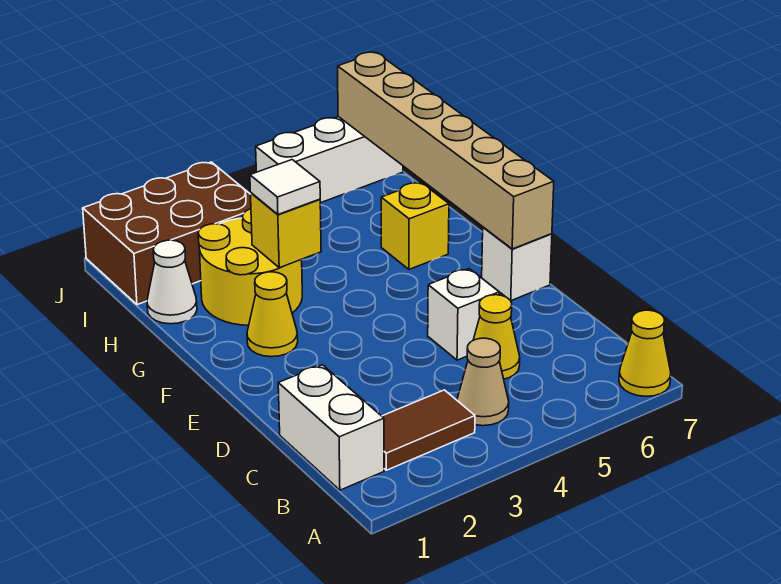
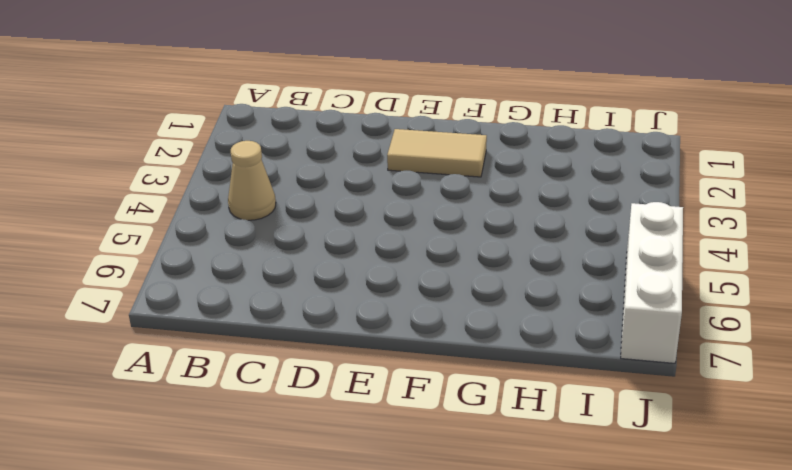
tan tile E2:F2 level 1 -> yellow cone F2 level 1
none -> yellow cone A7 level 1
none -> white brick B1:C1 level 1
none -> brown tile B2:B3 level 1

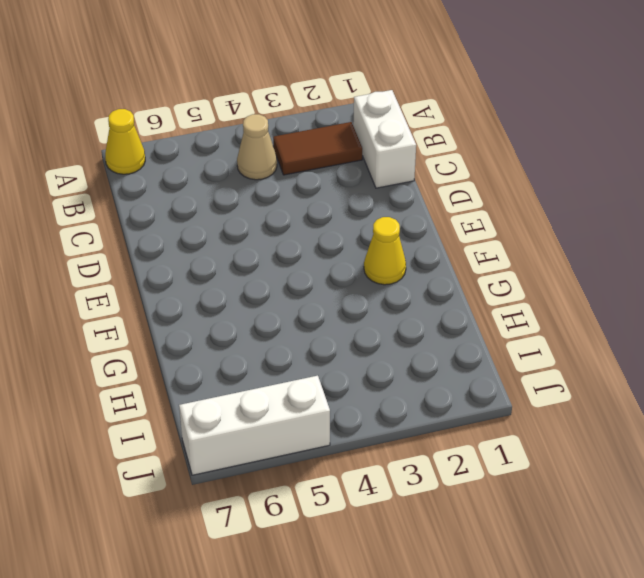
none -> yellow cone C5 level 1
none -> white brick D5 level 1
none -> white brick E7 level 1

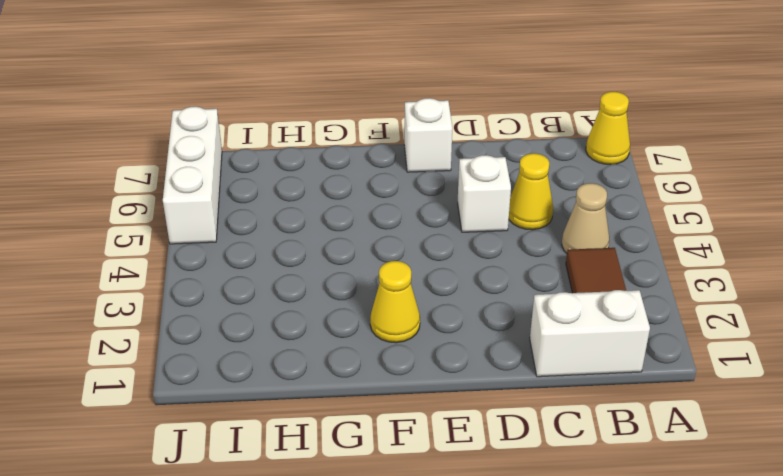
none -> yellow round brick G2:H3 level 1
none -> yellow brick G6 level 1
none -> white cone H1 level 1

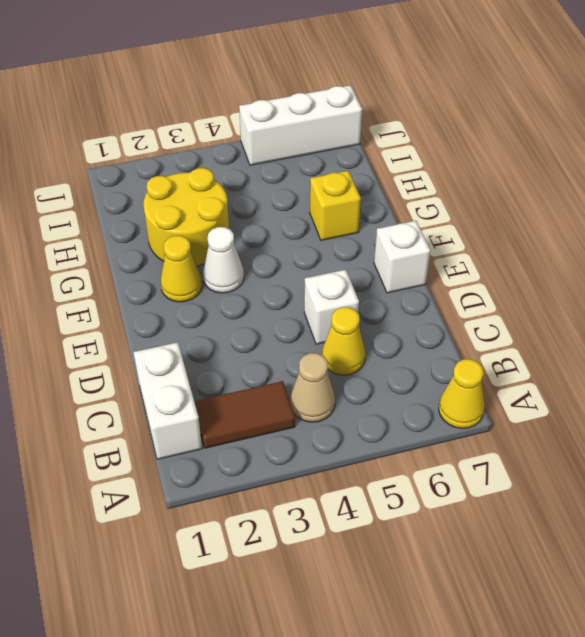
white cone F3 level 1 -> white cone H1 level 1
none -> brown brick I1:J3 level 1
none -> tan brick E7:J7 level 2
none -> yellow brick G3 level 2

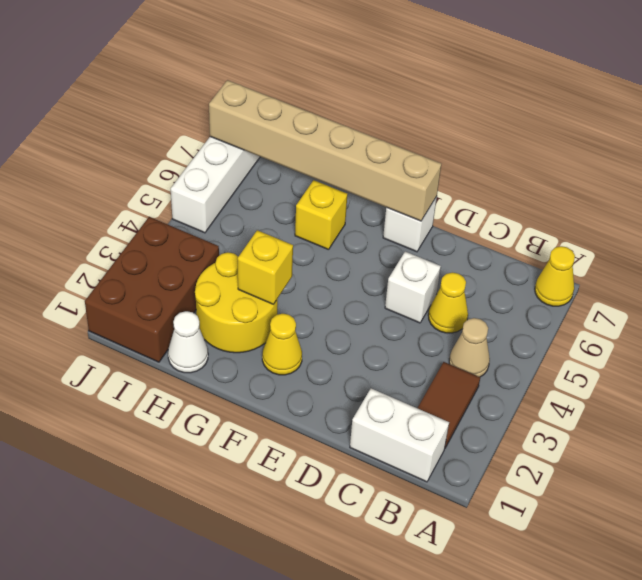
none -> white tile G3 level 3

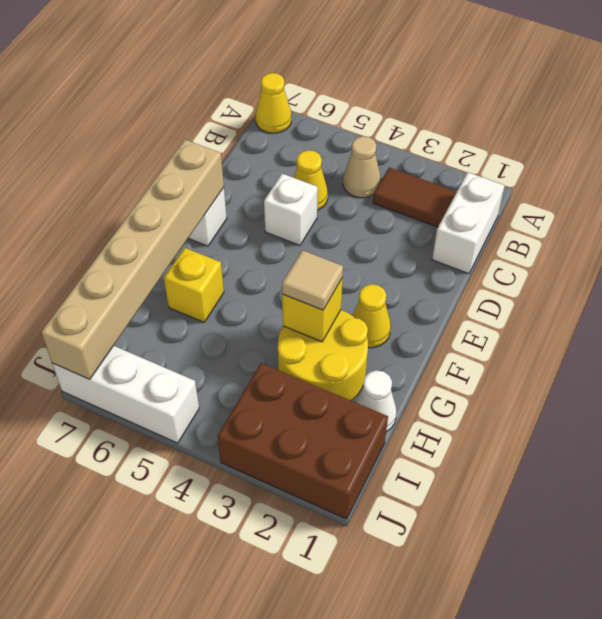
tan tile G3 level 3 -> white tile G3 level 3

